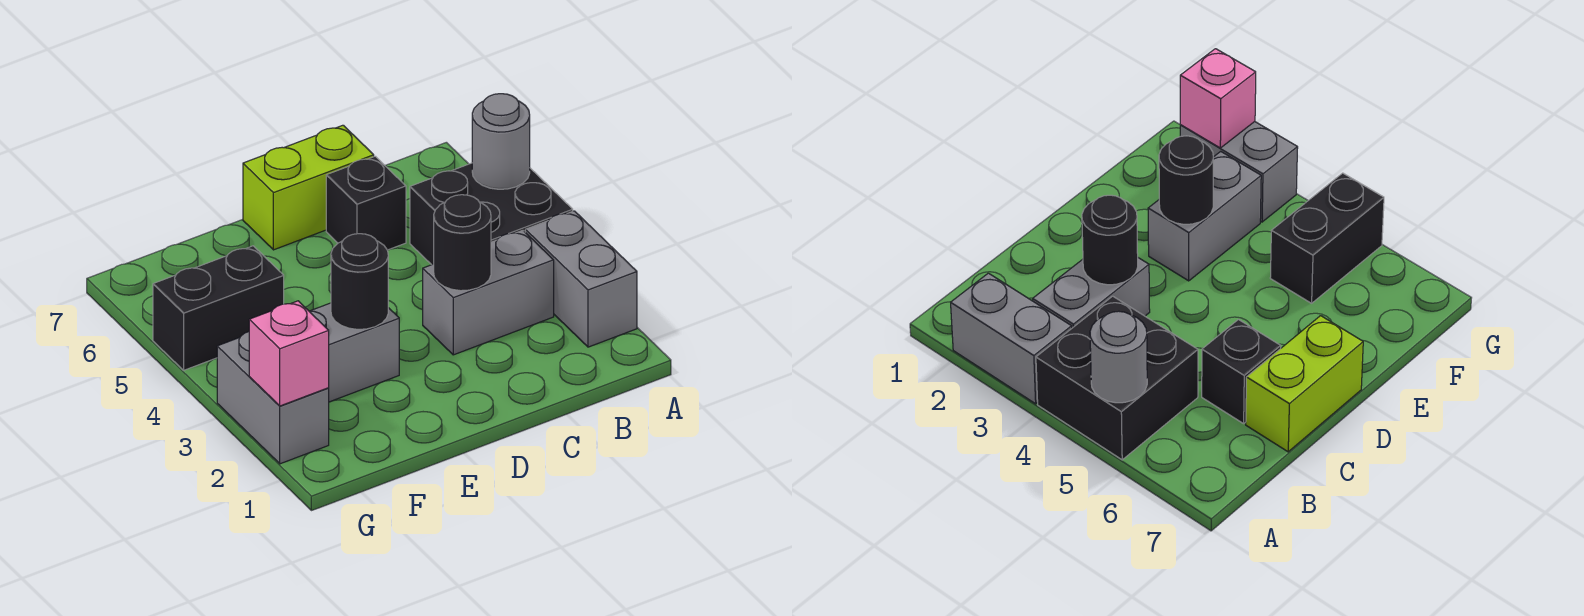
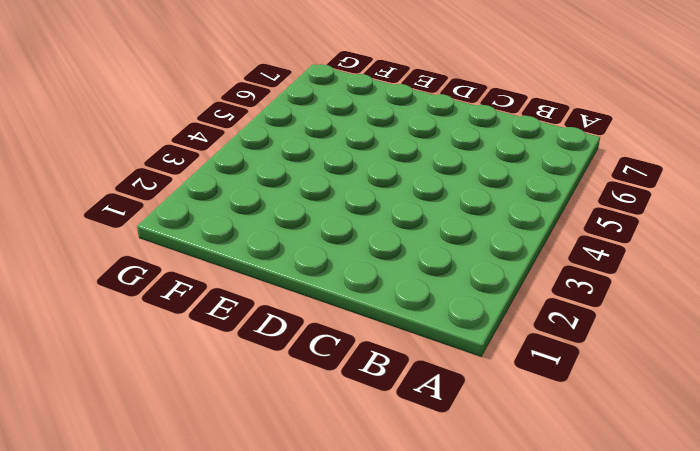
none -> grey brick A2:A3 level 1
none -> black brick A4:B5 level 1
none -> grey brick B3:C3 level 1

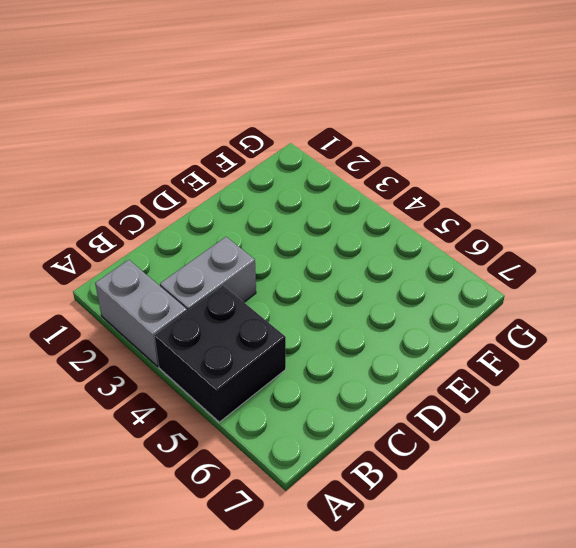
none -> black brick C6 level 1
none -> lime brick C7:D7 level 1
none -> grey brick E3:F3 level 1

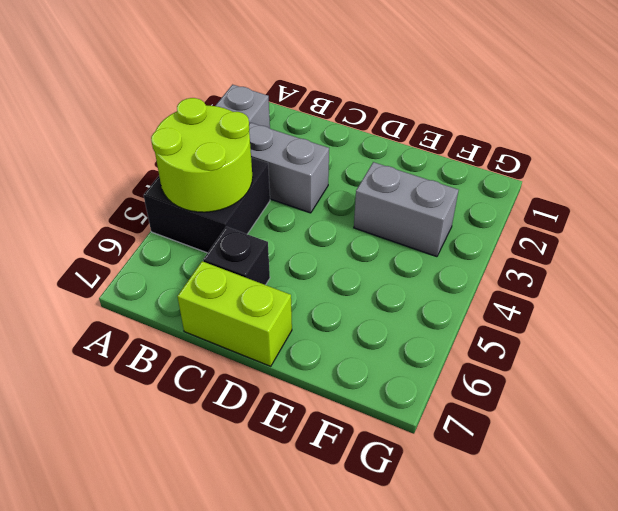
lime round brick A4:B5 level 2 -> grey round brick A5 level 2
none -> black brick F5:G5 level 1
none -> grey brick G2:G3 level 1
none -> black round brick C3 level 2

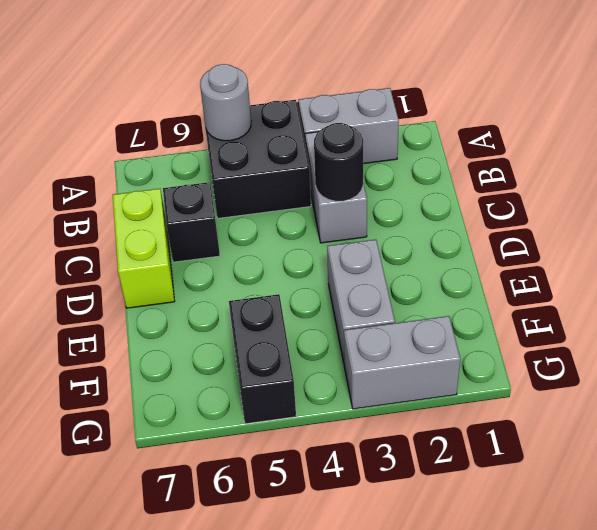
none -> black round brick E3 level 2
none -> pink brick G2 level 2

